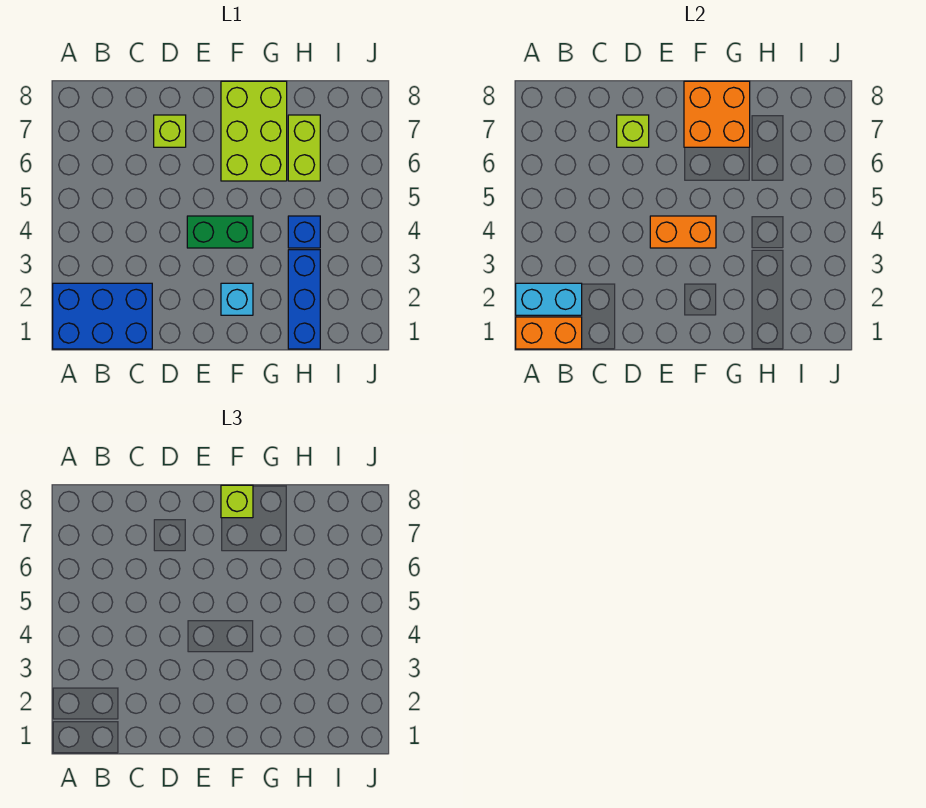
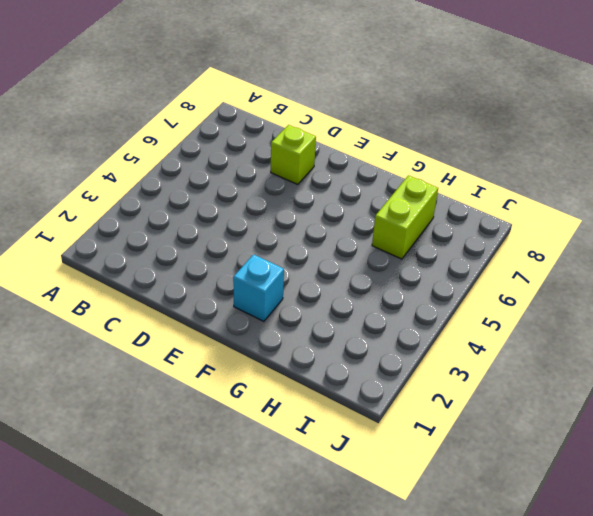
none -> blue brick A1:C2 level 1
none -> green brick E4:F4 level 1
none -> lime brick F6:G8 level 1

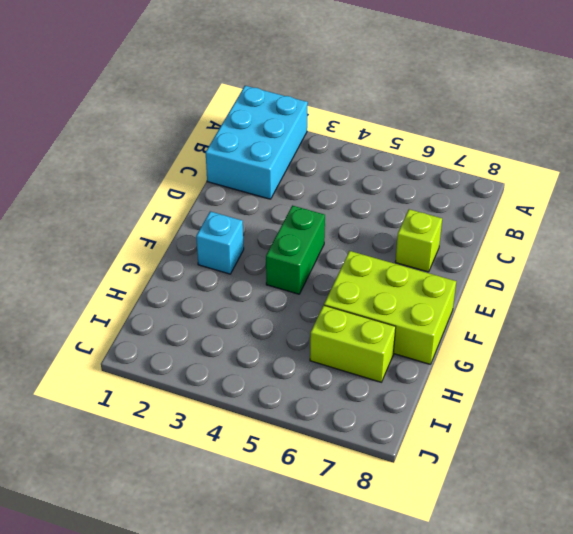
cyan brick A1:C2 level 1 -> blue brick A1:C2 level 1
none -> blue brick H1:H3 level 1
none -> blue brick H4 level 1
none -> orange brick A1:B1 level 2

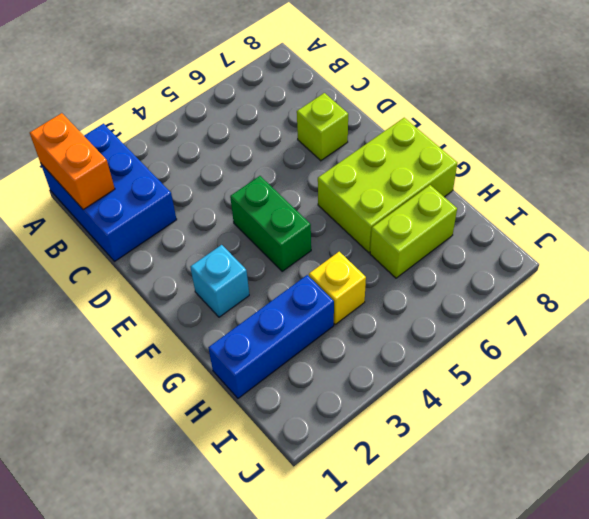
yellow brick H4 level 1 -> blue brick H4 level 1
none -> cyan brick A2:B2 level 2
none -> lime brick D7 level 2
none -> orange brick E4:F4 level 2

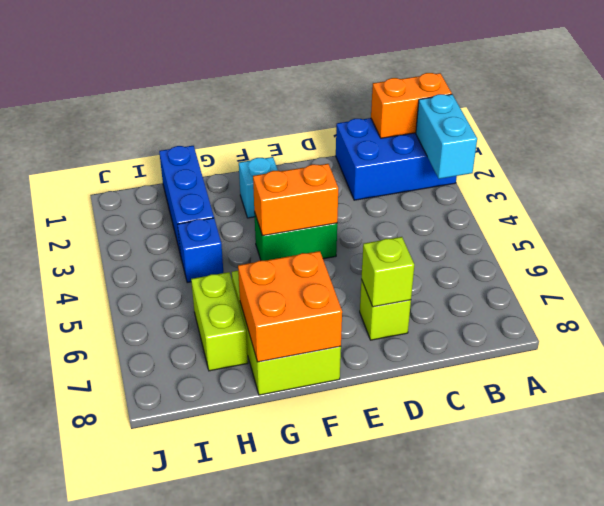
cyan brick A2:A3 level 2 -> cyan brick A2:B2 level 2
none -> lime brick F8 level 3

